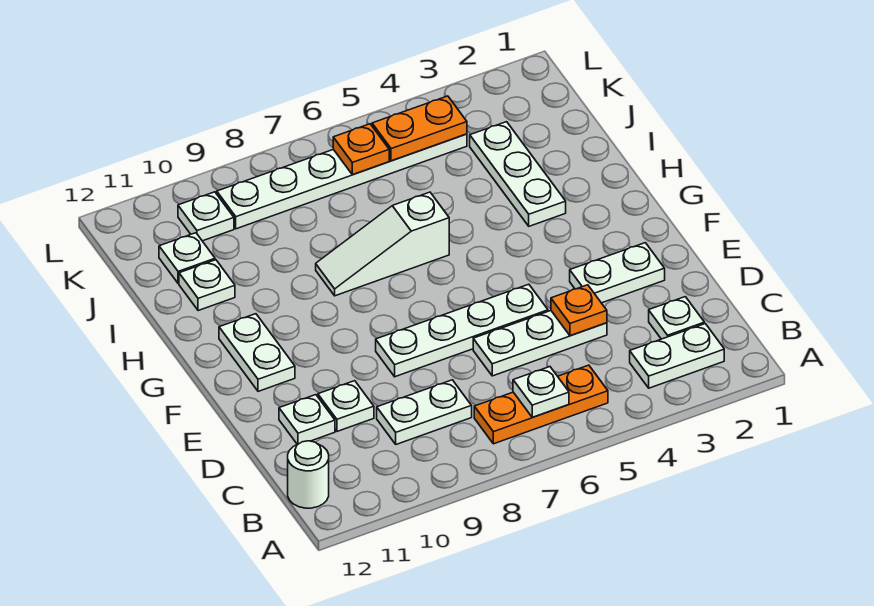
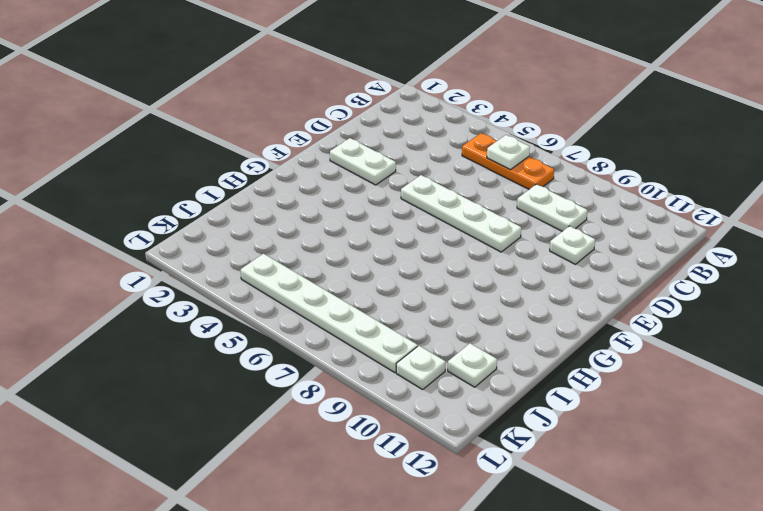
none -> white plate B2:B3 level 1
none -> white round brick B12 level 1
none -> white plate C2 level 1

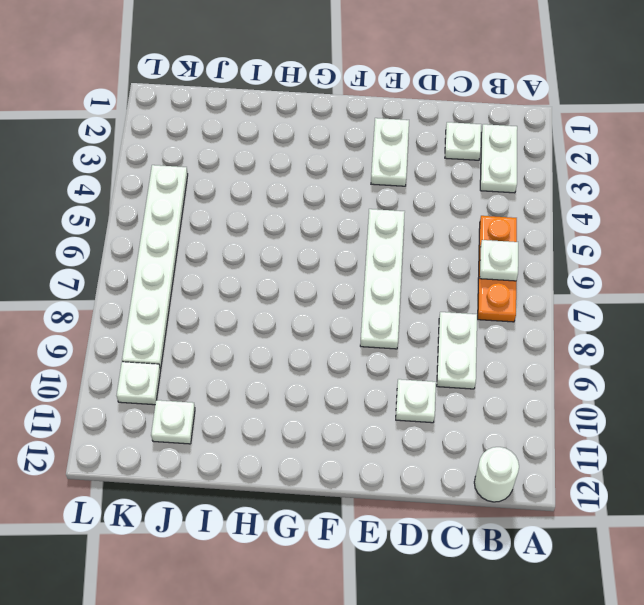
none -> white plate D4:D6 level 1
none -> white plate D11 level 1
none -> white plate F11:G11 level 1

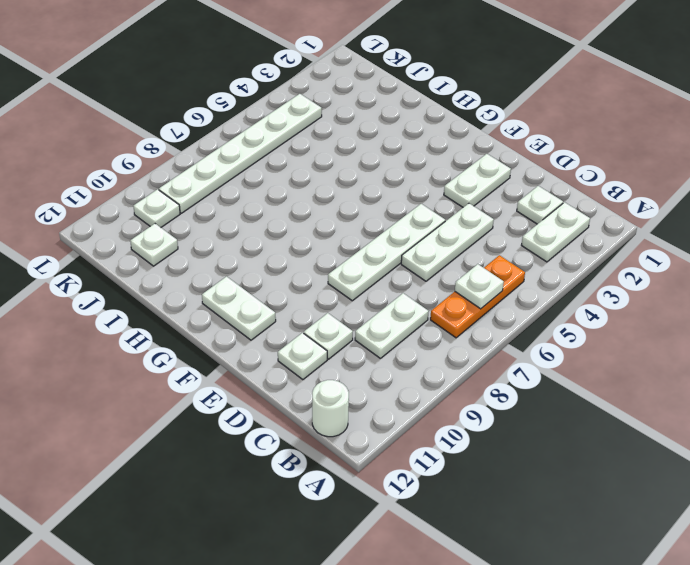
none -> white plate H3:J3 level 1
none -> white slope H6:H8 level 1 top 6
none -> white plate I11 level 1

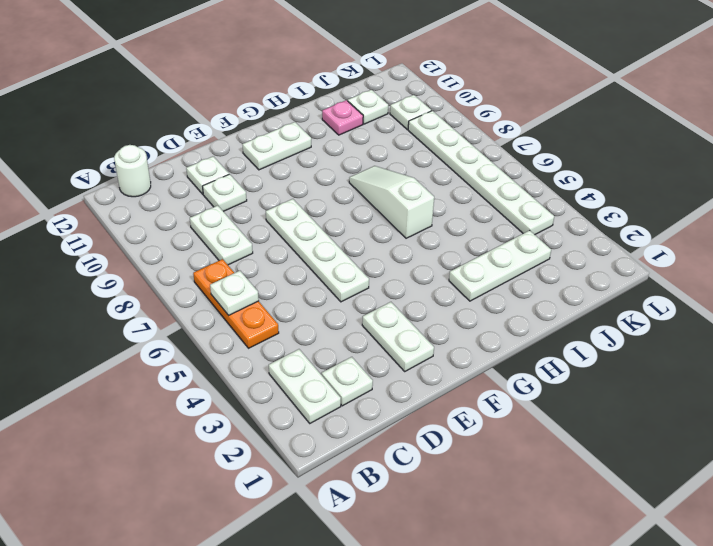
pink plate I11 level 1 -> white plate I11 level 1
none -> white plate D4:D6 level 1
none -> orange plate D4 level 2
none -> orange plate K4:K5 level 2

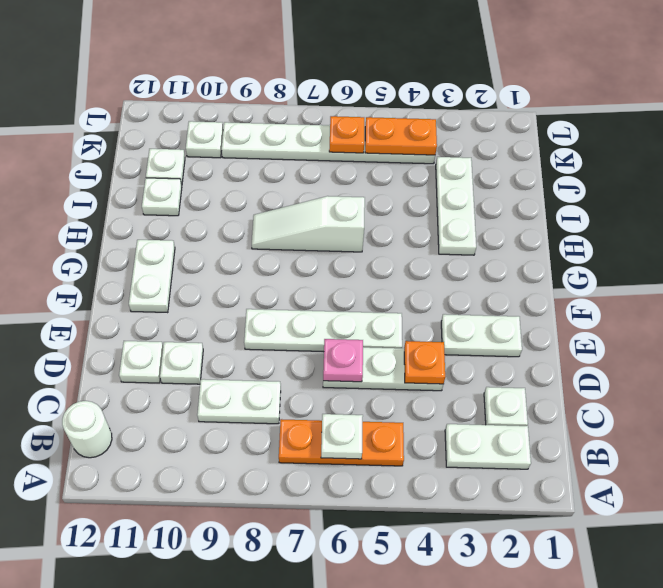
pink plate D6 level 2 -> none

